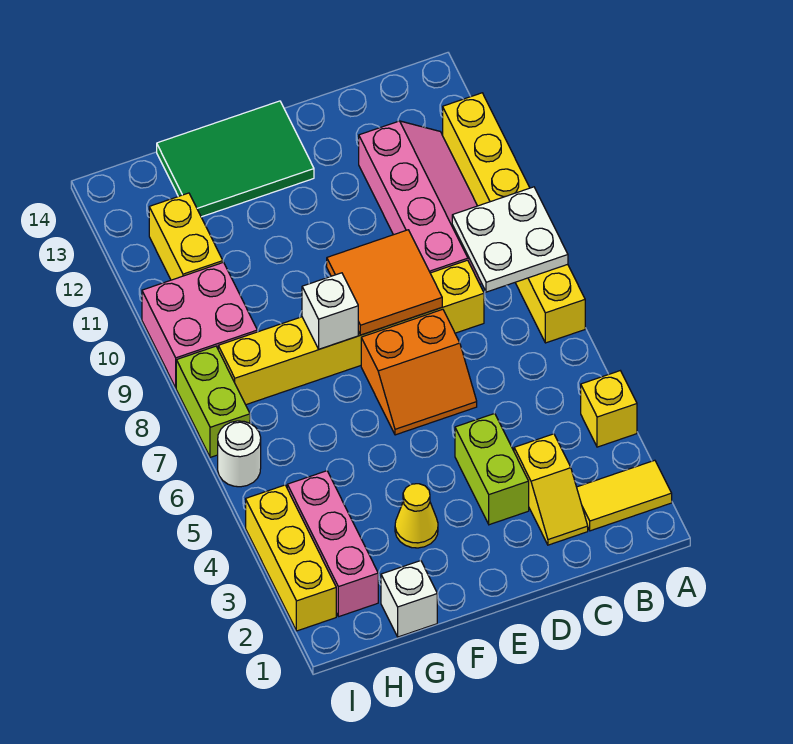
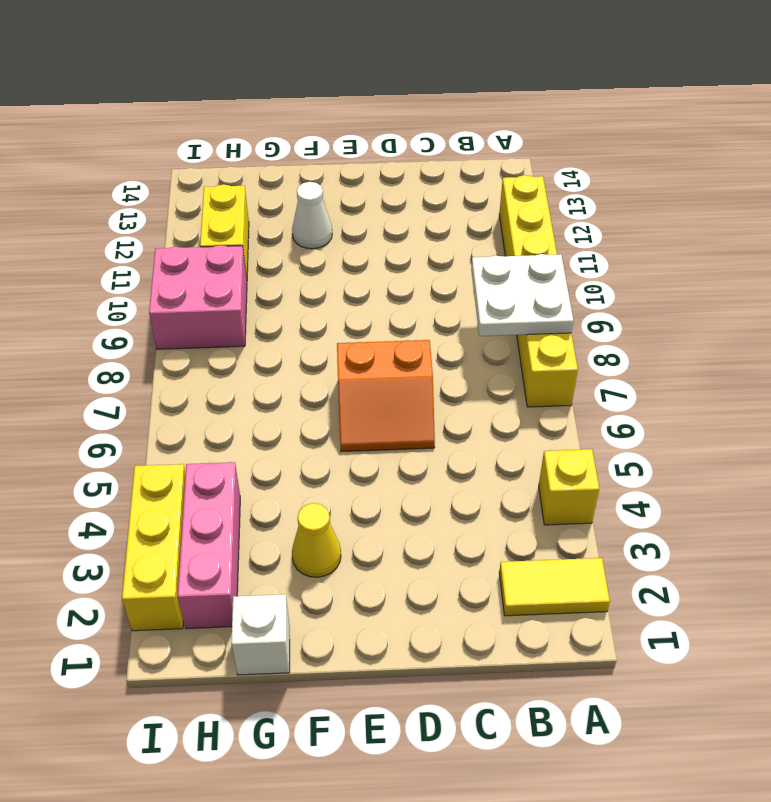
white cone F12 level 1 -> none
none -> pink slope B9:C12 level 1 top C
none -> yellow slope C2:C3 level 1 top 3
none -> yellow brick C8:H8 level 1

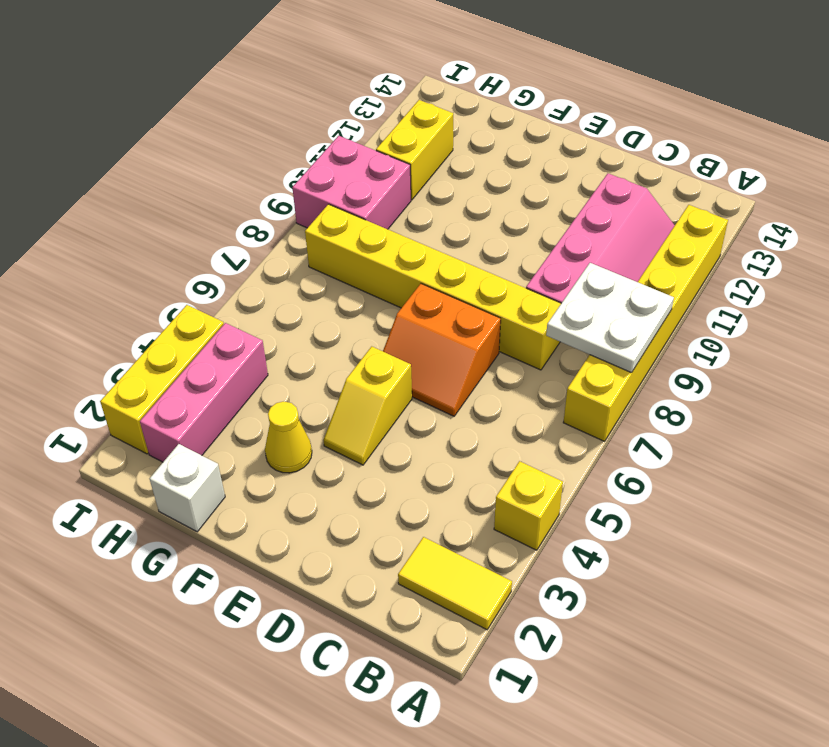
yellow slope E4:E5 level 1 top 5 -> yellow slope C2:C3 level 1 top 3
none -> lime brick D3:D4 level 1
none -> green tile E13:G14 level 1
none -> white round brick I6 level 1

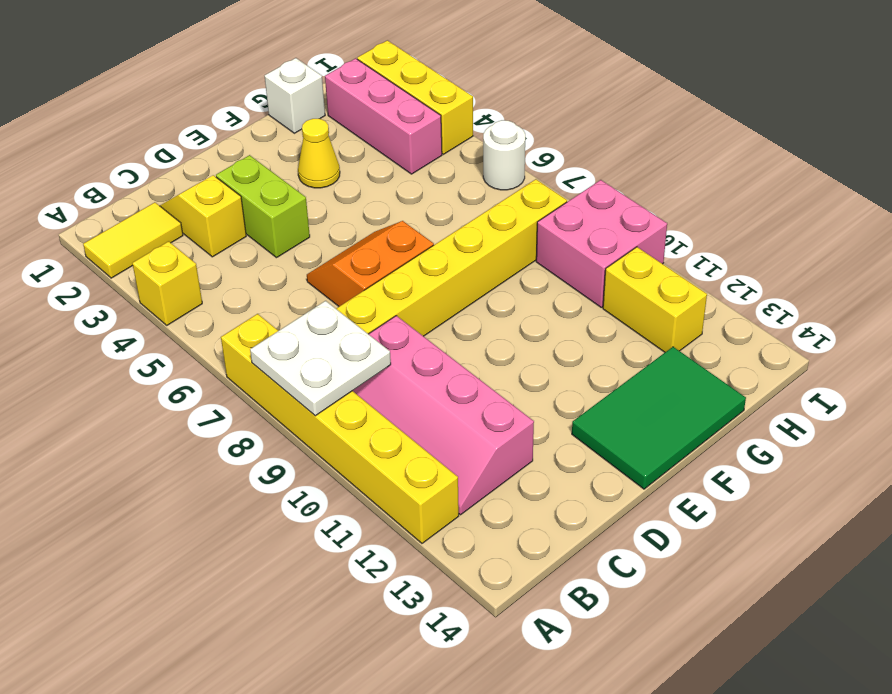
none -> lime brick I7:I8 level 1
none -> orange tile D8:E9 level 2
none -> white brick F8 level 2

